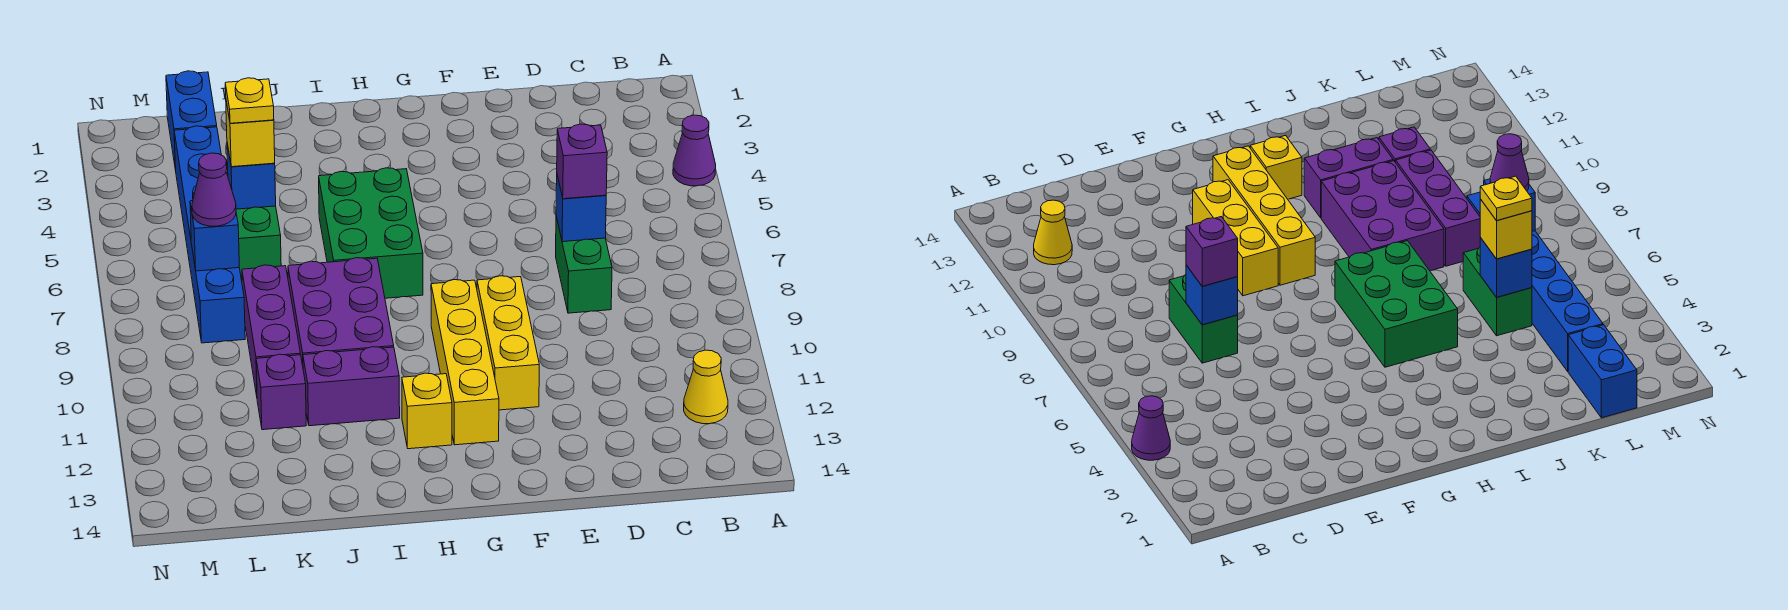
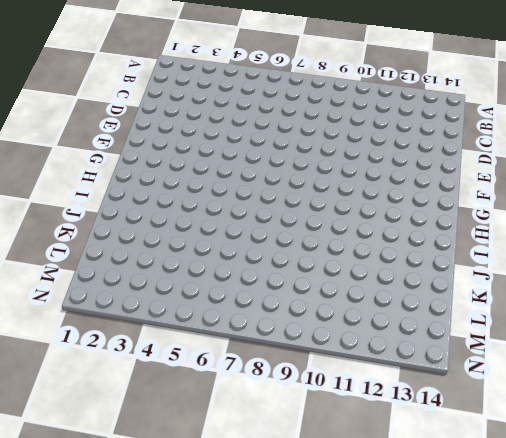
none -> purple cone A4 level 1
none -> yellow cone B12 level 1
none -> green brick D7:D8 level 1

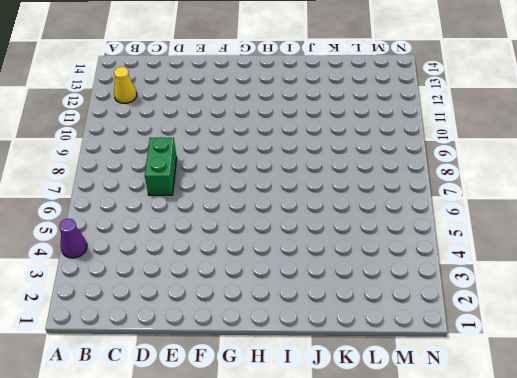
none -> yellow brick F9:F11 level 1
none -> yellow brick G9:G12 level 1
none -> green brick H5:I7 level 1

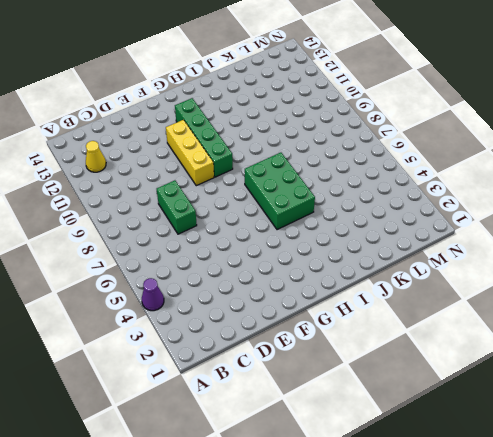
green brick G9:G12 level 1 -> yellow brick G9:G12 level 1
none -> yellow brick H12 level 1
none -> purple brick I8:J10 level 1
none -> purple brick I11:J11 level 1

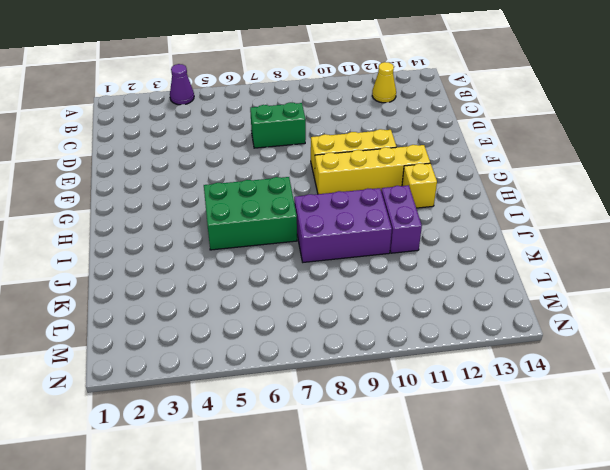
none -> green brick K5:K6 level 1
none -> purple brick K8:K10 level 1
none -> purple brick K11 level 1

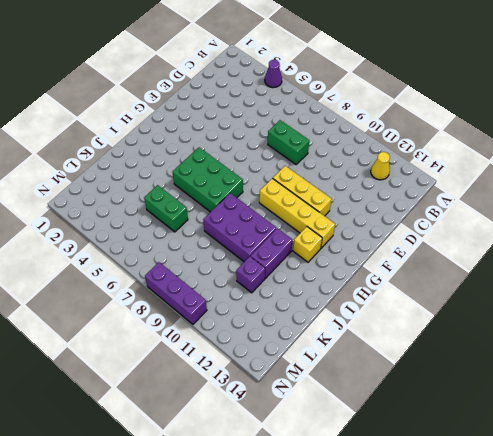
purple brick N8:N10 level 1 -> purple brick K8:K10 level 1
none -> blue brick L1:L2 level 1
none -> blue brick L3:L8 level 1
none -> blue brick D7 level 2

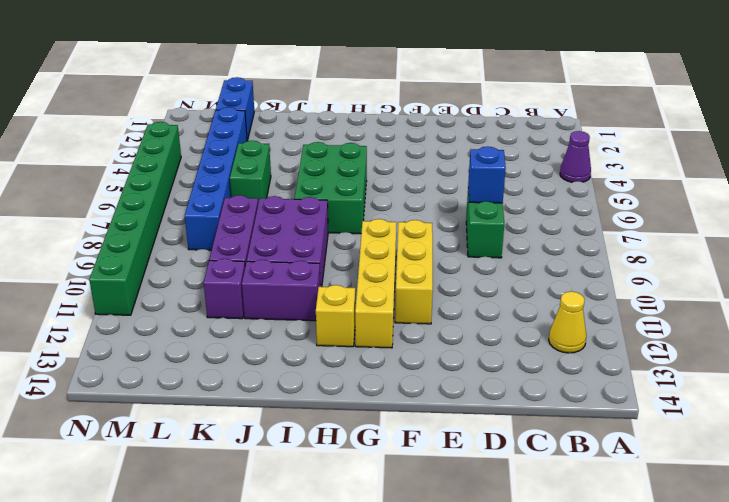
green brick N4:N11 level 1 -> none
none -> blue brick K5 level 2
none -> blue brick L7 level 2
none -> purple brick D7 level 3

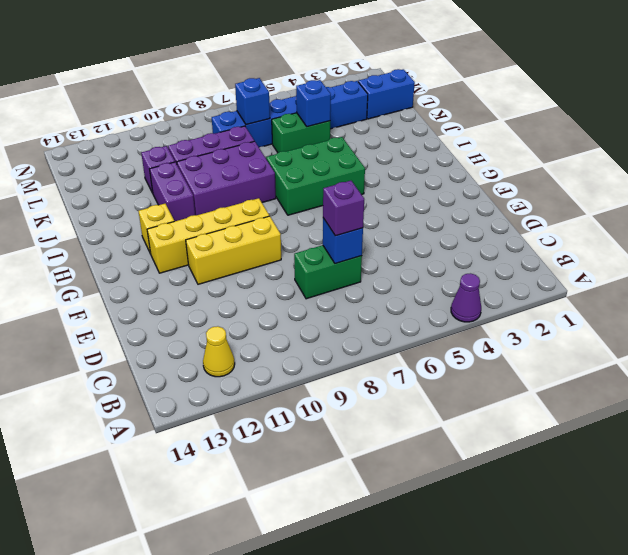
none -> yellow brick K5 level 3
none -> purple cone L7 level 3
none -> yellow plate K5 level 4

